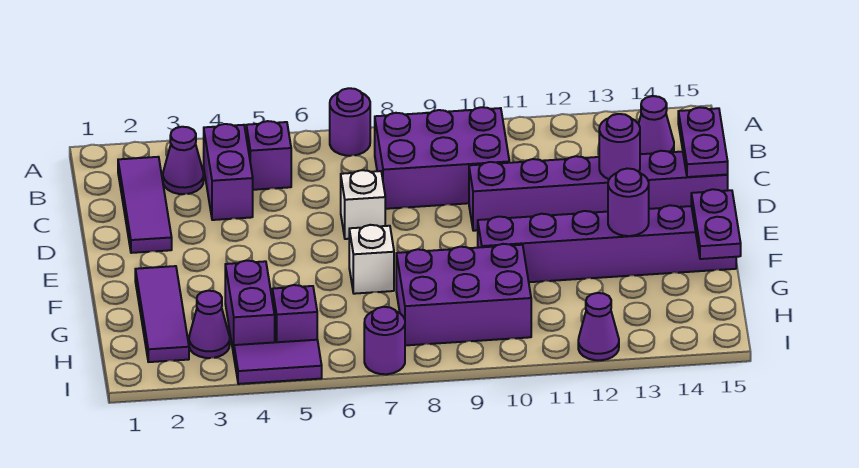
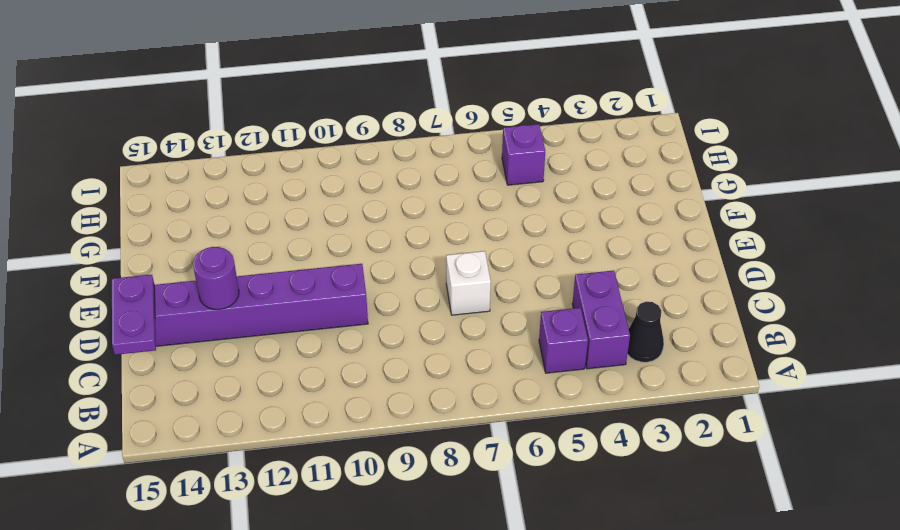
black cone B3 level 1 -> purple cone B3 level 1
none -> purple round brick A7 level 1
none -> purple tile B2:D2 level 1
none -> purple brick B8:C10 level 1

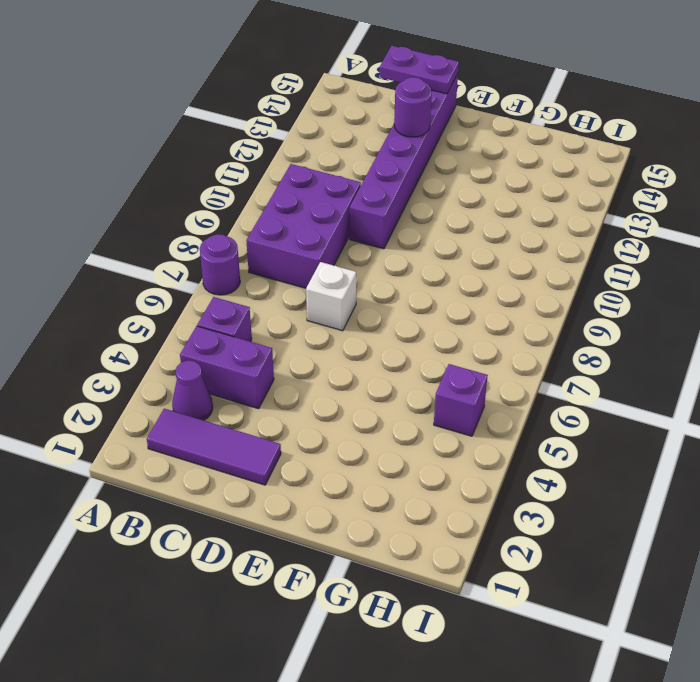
none -> purple cone B14 level 1
none -> purple tile F2:H2 level 1
none -> white brick F7 level 1

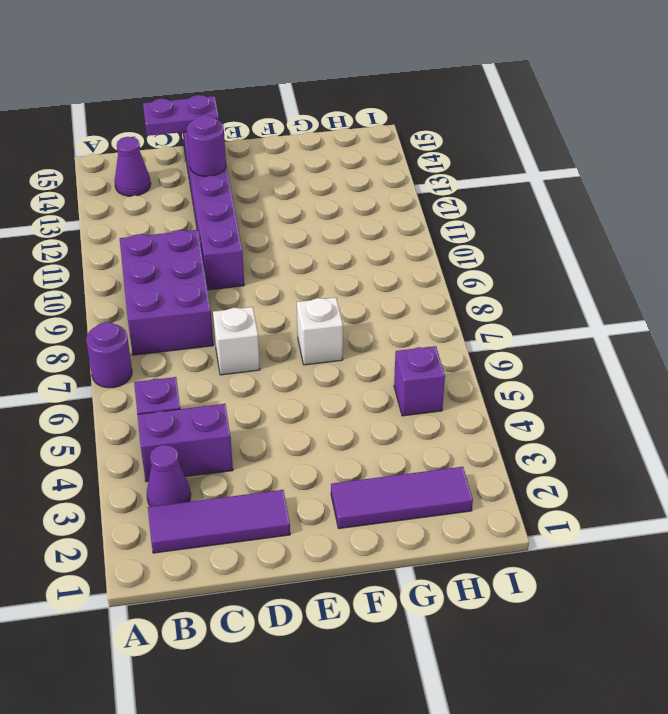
none -> purple brick F10:F15 level 1
none -> purple brick G4:H4 level 1
none -> purple brick G8:H10 level 1

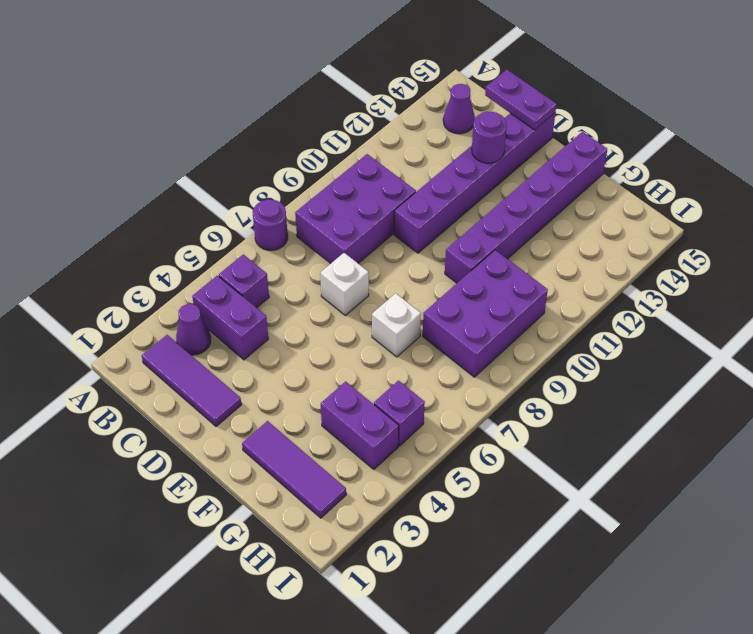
none -> purple cone H3 level 1
none -> purple tile I4:I5 level 1
none -> purple round brick I7 level 1

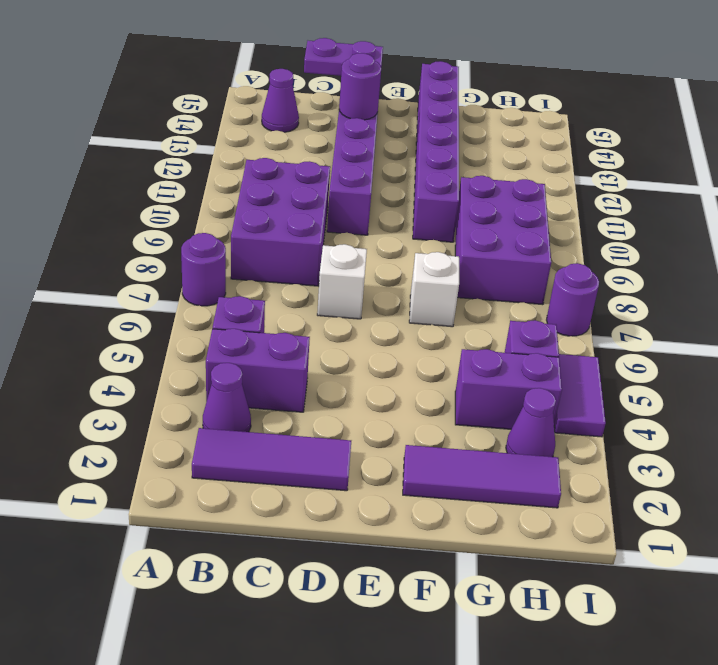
none -> purple cone I12 level 1
none -> purple round brick F13 level 2
none -> purple plate F15:G15 level 2

